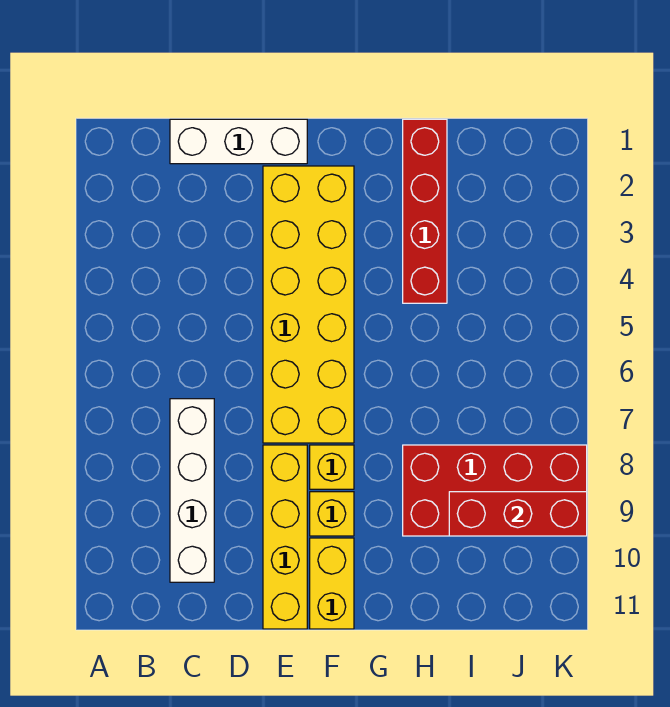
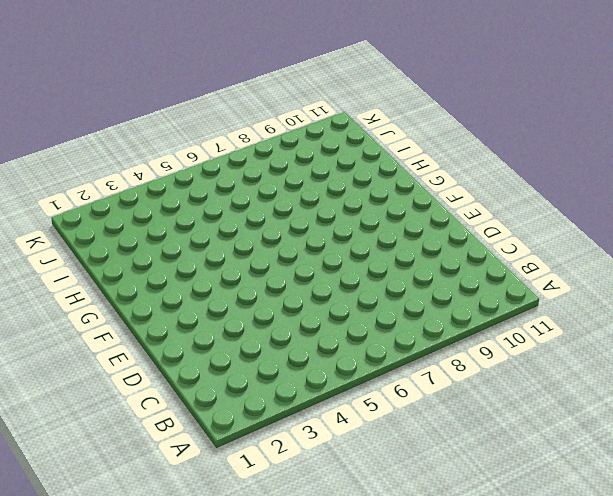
none -> white brick C1:E1 level 1
none -> white brick C7:C10 level 1

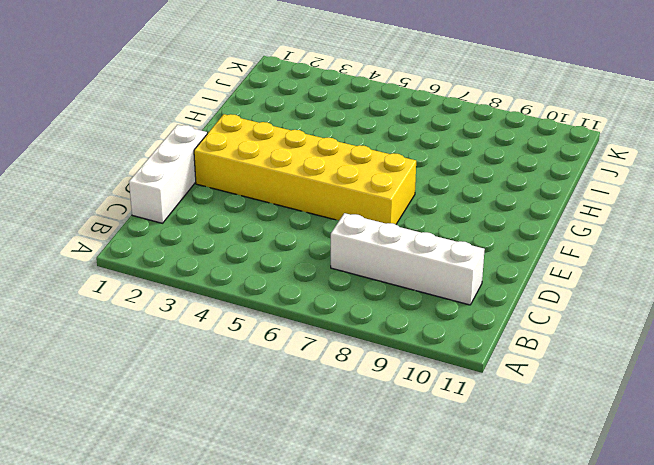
none -> yellow brick E8:E11 level 1
none -> yellow brick F8 level 1

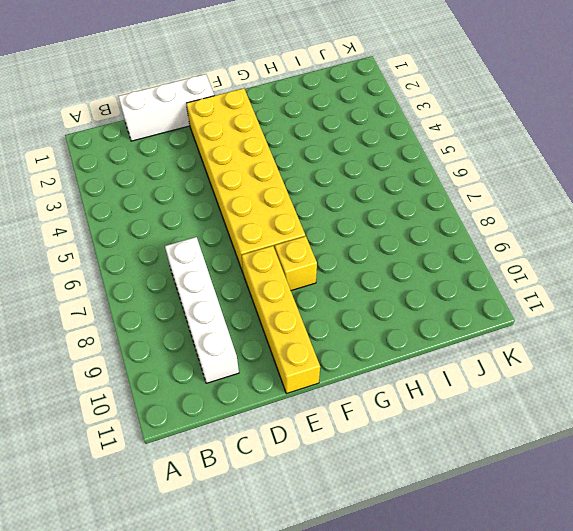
none -> yellow brick F9 level 1
none -> yellow brick F10:F11 level 1

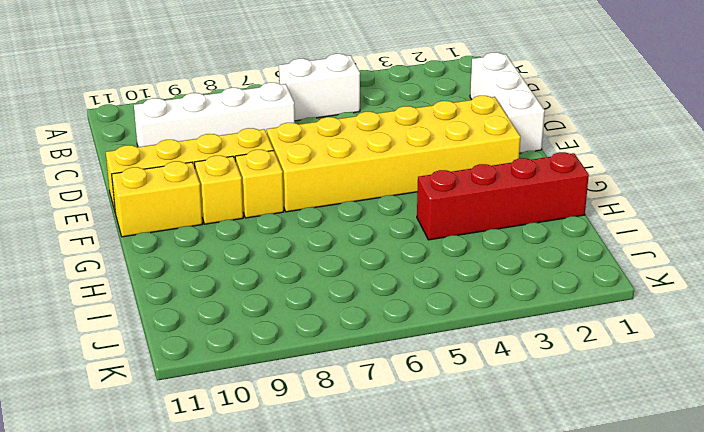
white brick B5:B6 level 1 -> none
none -> red brick H8:K9 level 1
none -> red brick I9:K9 level 2

